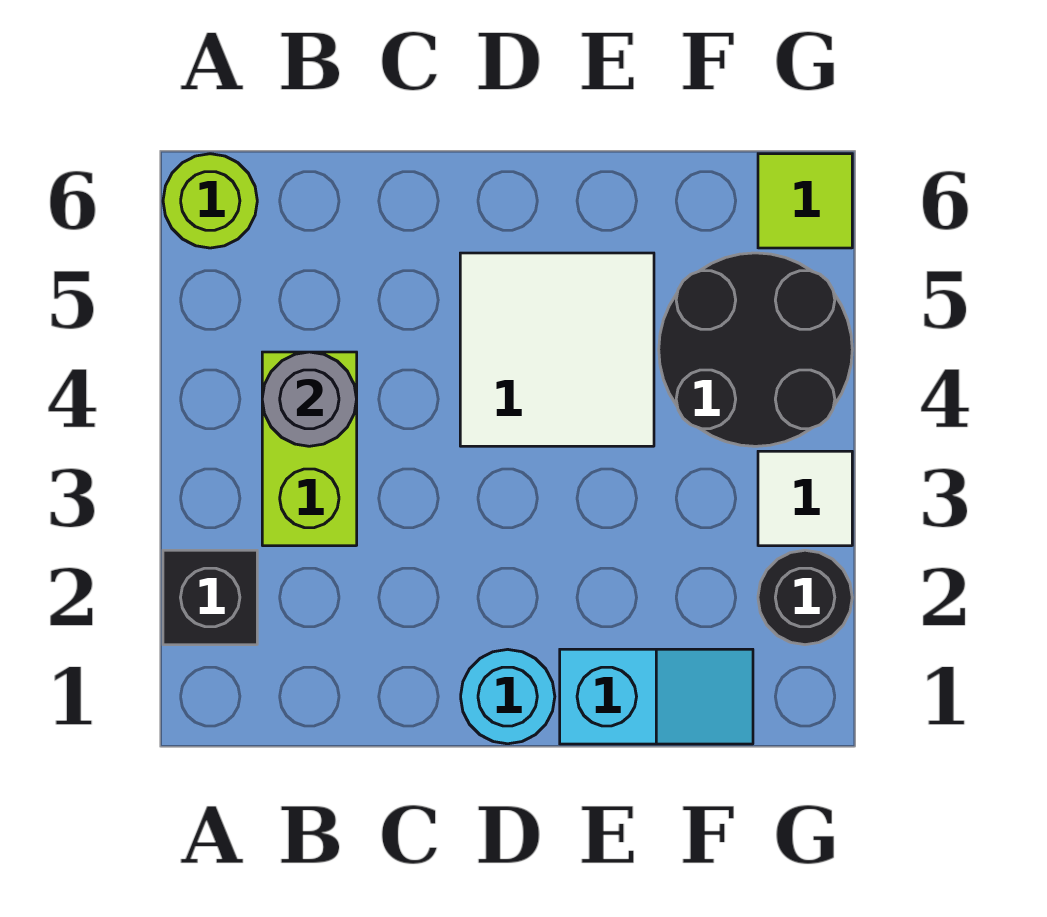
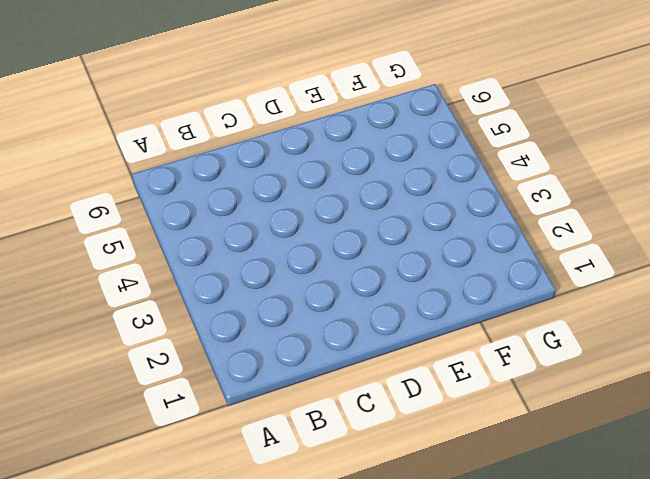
none -> black brick A2 level 1
none -> lime round brick A6 level 1

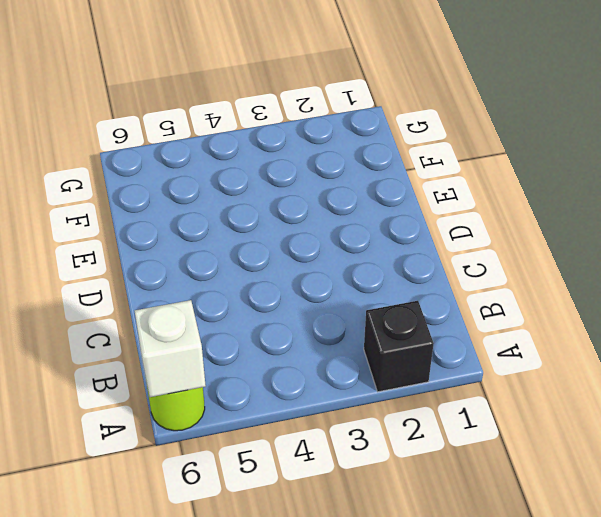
white brick A6 level 2 -> none
none -> lime brick B3:B4 level 1
none -> cyan round brick D1 level 1

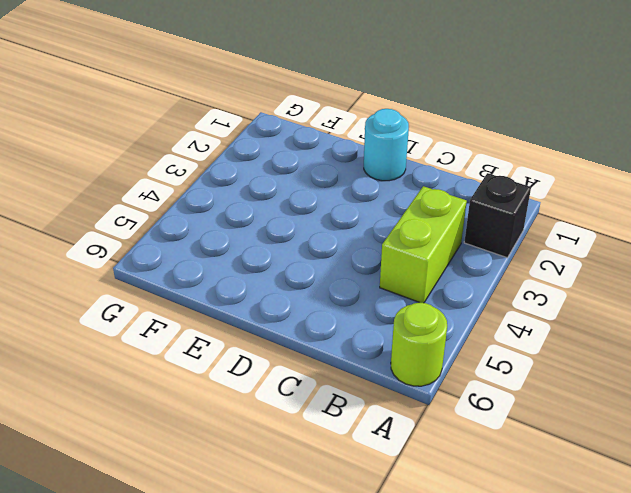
none -> white tile D4:E5 level 1
none -> cyan slope E1:F1 level 1 top E

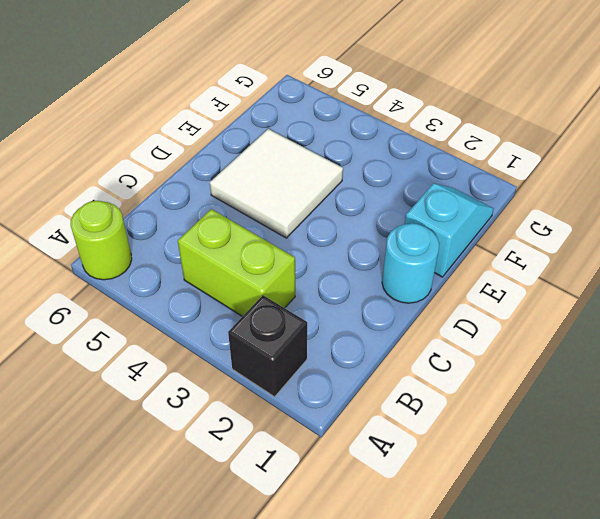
none -> black round brick F4:G5 level 1
none -> black round brick G2 level 1

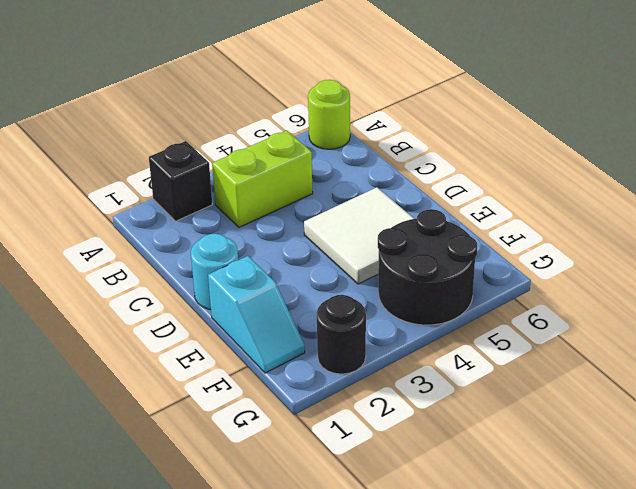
none -> white tile G3 level 1
none -> lime tile G6 level 1

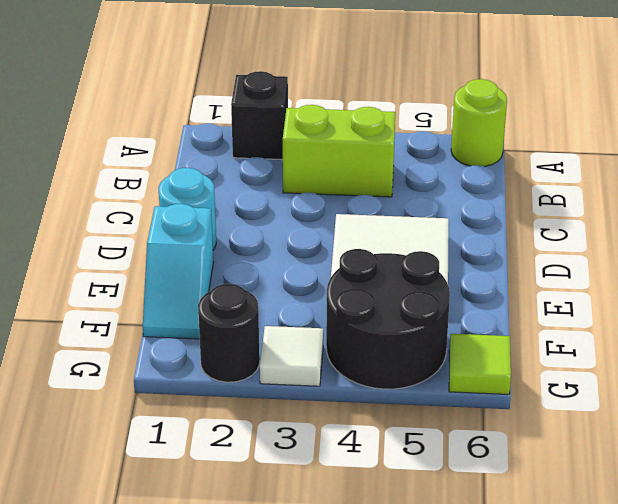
none -> grey round brick B4 level 2

